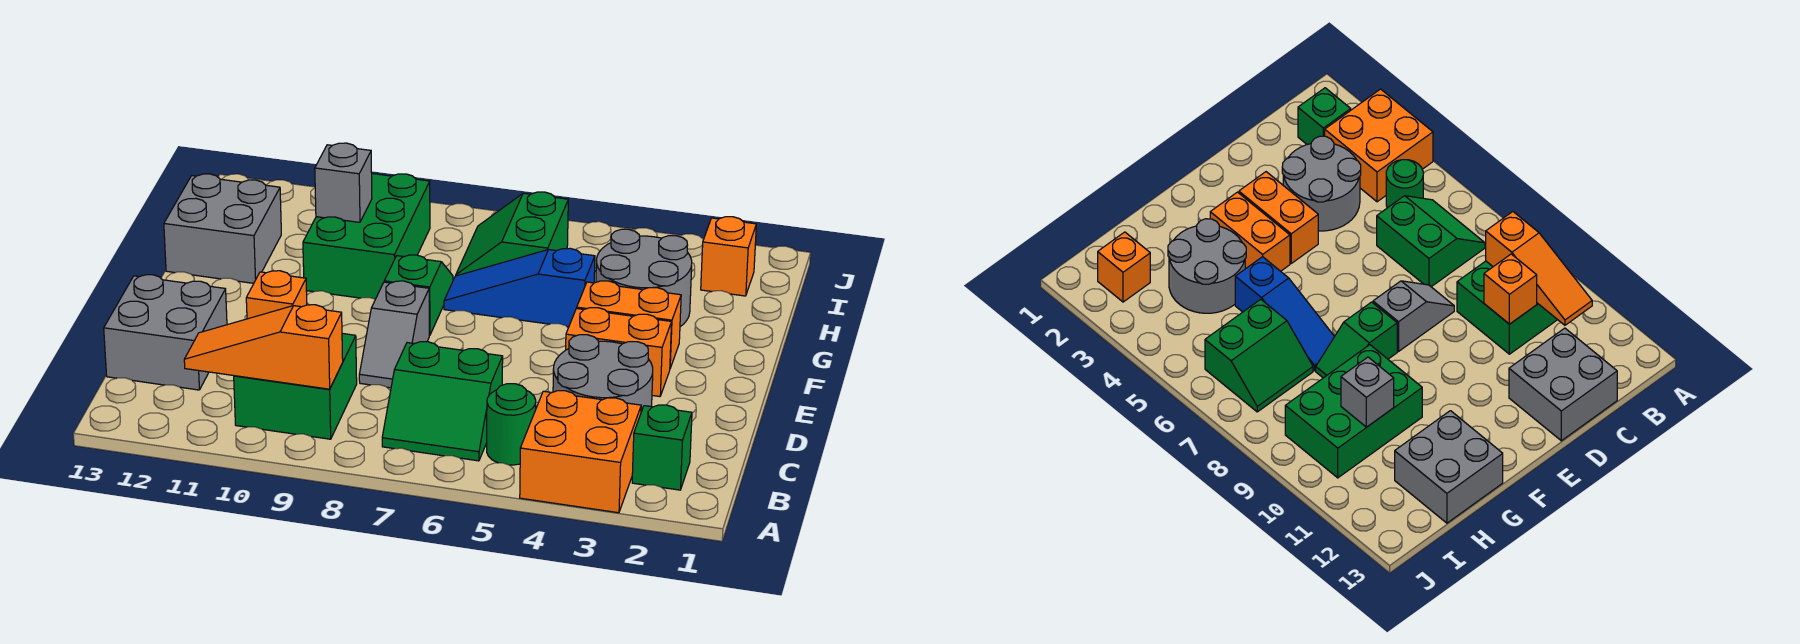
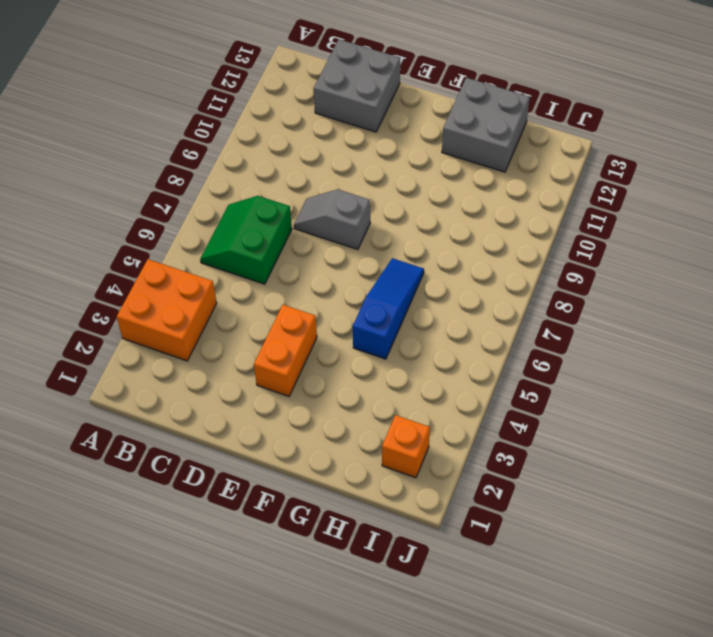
none -> green brick B2 level 1
none -> green round brick B5 level 1
none -> green brick B9:C10 level 1

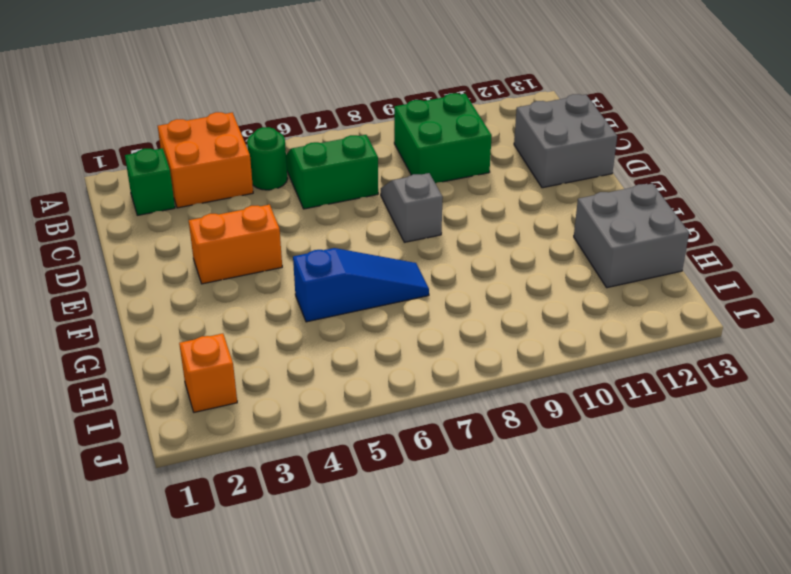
none -> grey round brick C3:D4 level 1
none -> orange brick F3:F4 level 1
none -> green slope F8:G8 level 1 top F

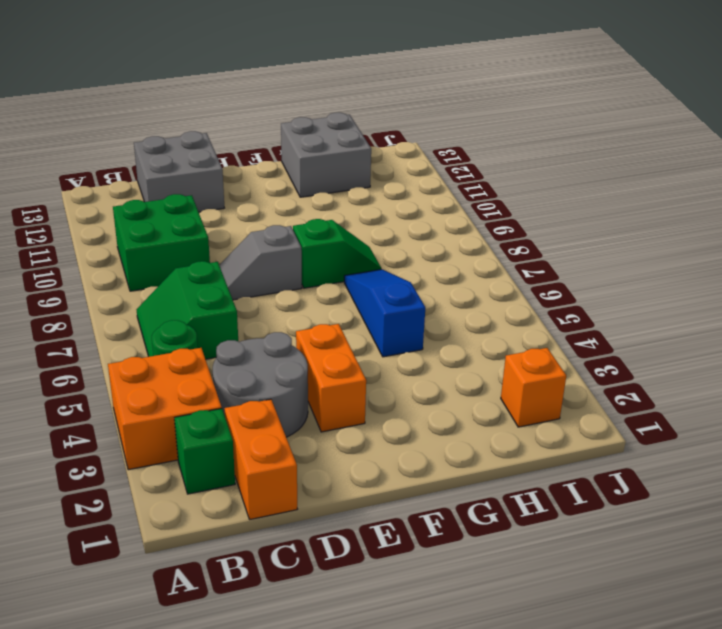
orange brick C1:C2 level 1 -> orange brick F3:F4 level 1
none -> grey round brick G3:H4 level 1
none -> green brick G9:I10 level 1
none -> green slope H6:I7 level 1 top 6

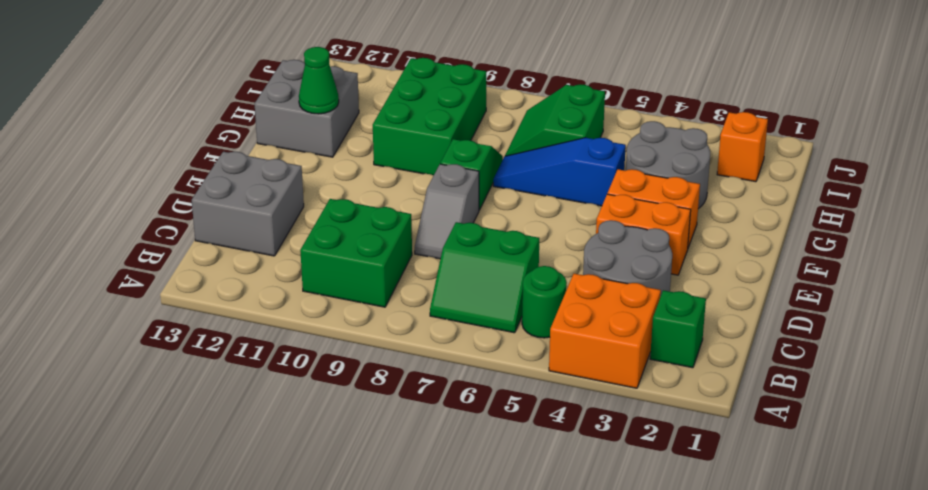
green cone G12 level 2 -> none
none -> orange slope B9:B11 level 2 top 9
none -> orange brick C10 level 2
none -> grey brick H10 level 2

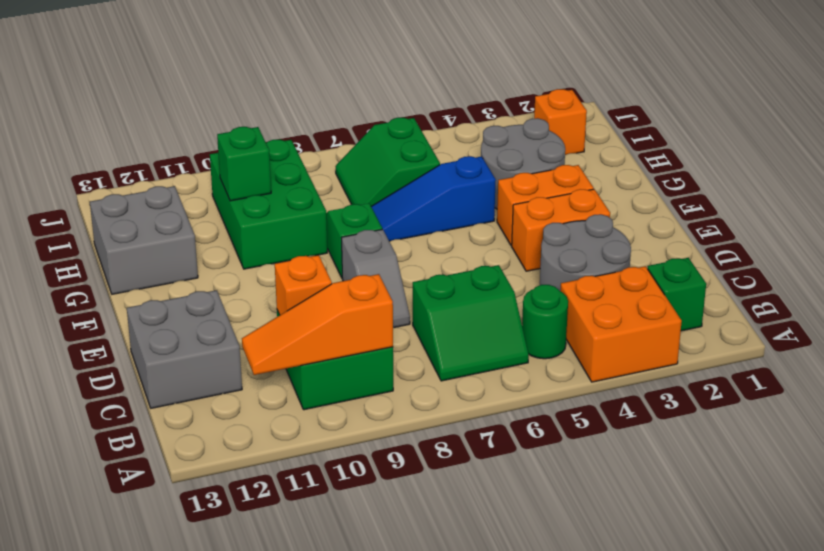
green brick H10 level 2 -> grey brick H10 level 2

